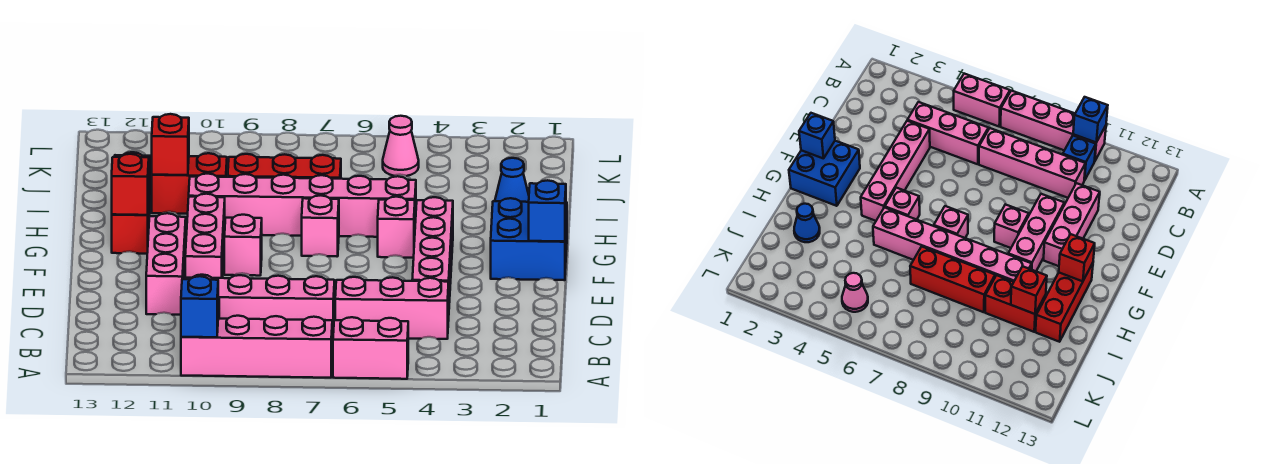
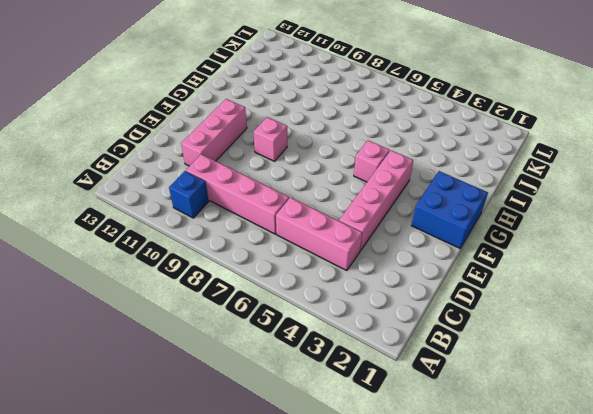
none -> pink brick A5:A6 level 1
none -> pink brick A7:A10 level 1
none -> pink brick E10:G10 level 1

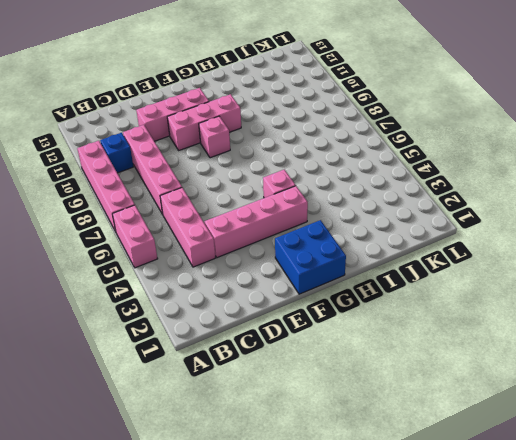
none -> pink brick G7 level 1
none -> red brick G12:I12 level 1
none -> pink brick H5:H10 level 1

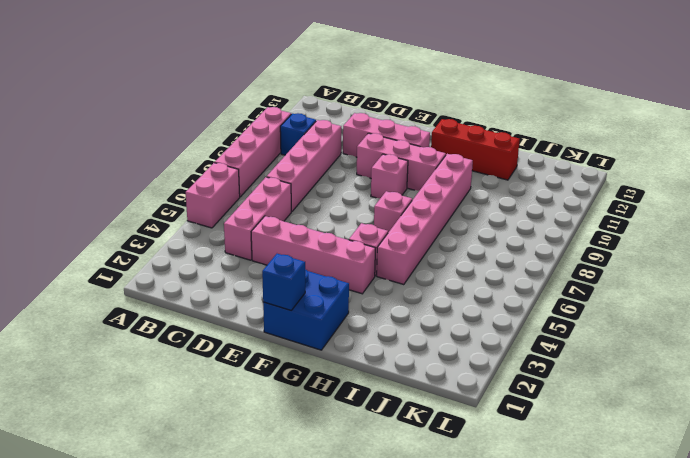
none -> blue cone I2 level 1
none -> red brick I7:I9 level 1
none -> red brick I10:I11 level 1

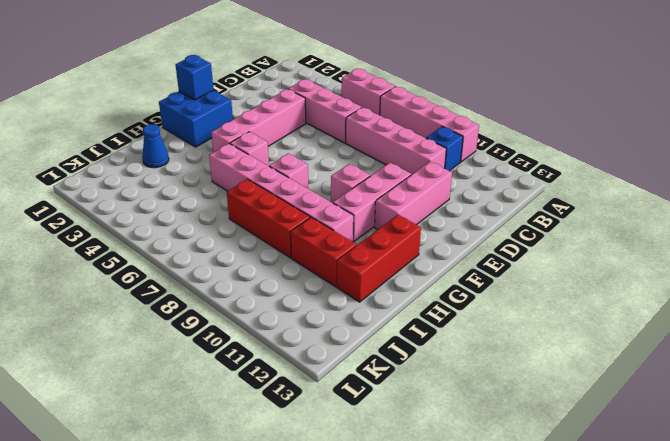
none -> pink cone K5 level 1
none -> blue brick A10 level 2
none -> red brick G12 level 2

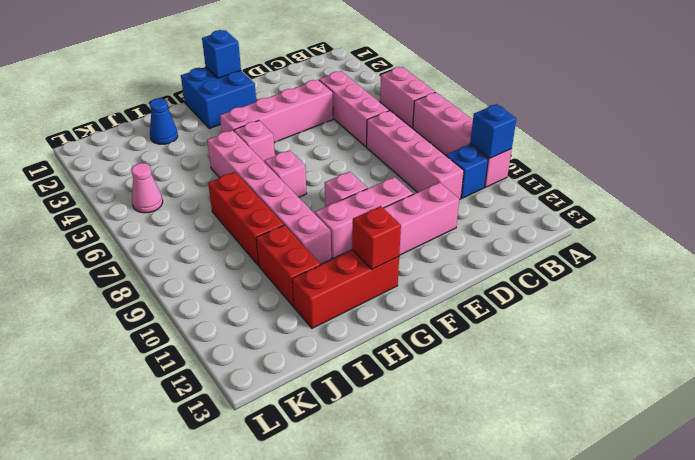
none -> red brick I11 level 2

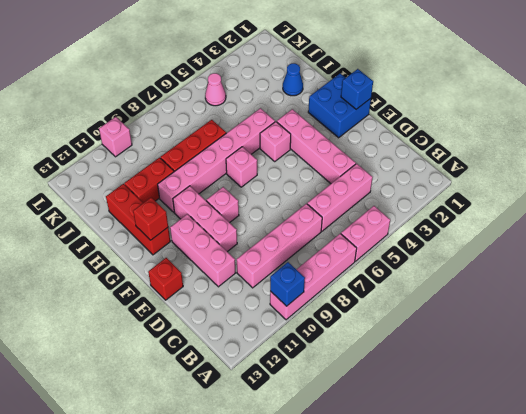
red brick E13 level 1 -> red brick I11 level 2
pink brick L10 level 1 -> none
none -> blue brick B10 level 1

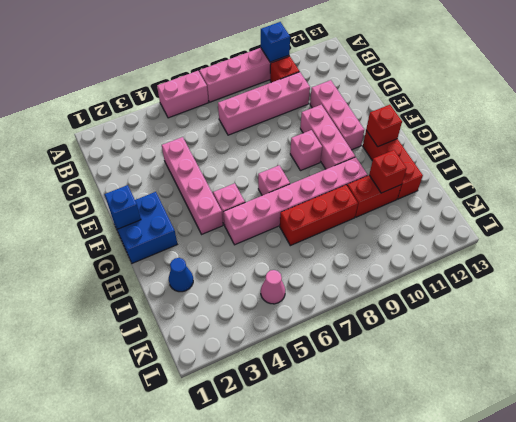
red brick B10 level 1 -> blue brick B10 level 1
none -> pink brick C4:C6 level 1

